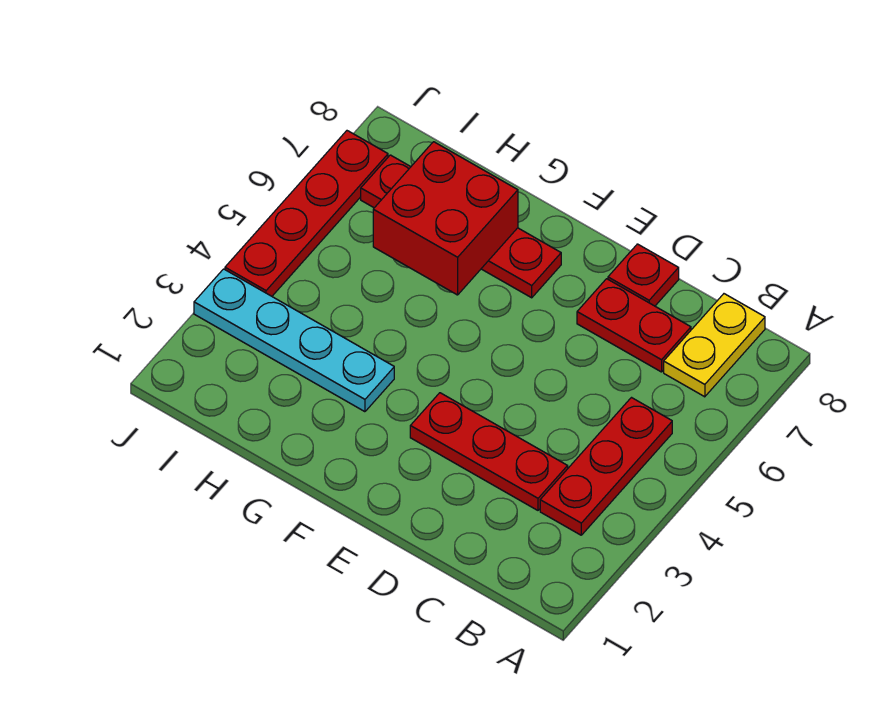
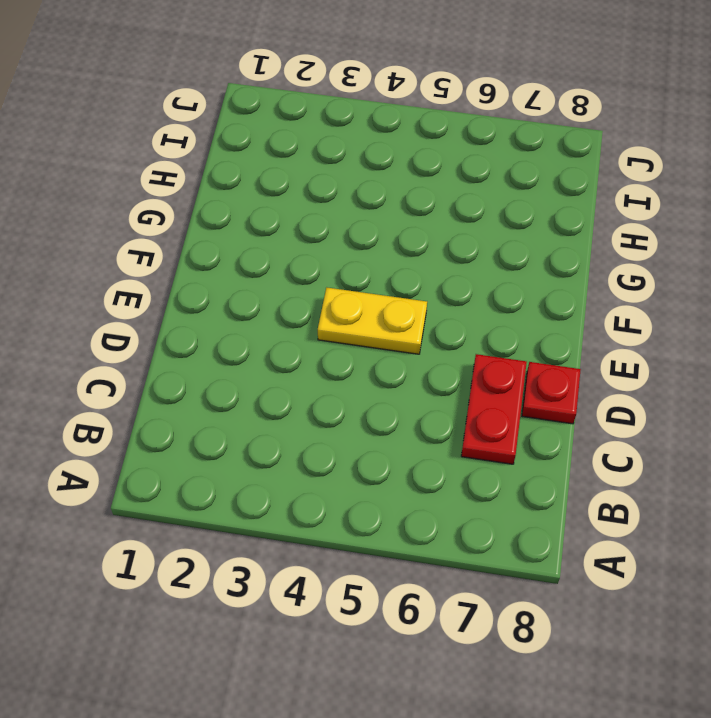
yellow plate E4:E5 level 1 -> yellow plate B7:B8 level 1
none -> red plate B3:B5 level 1
none -> red plate C3:E3 level 1

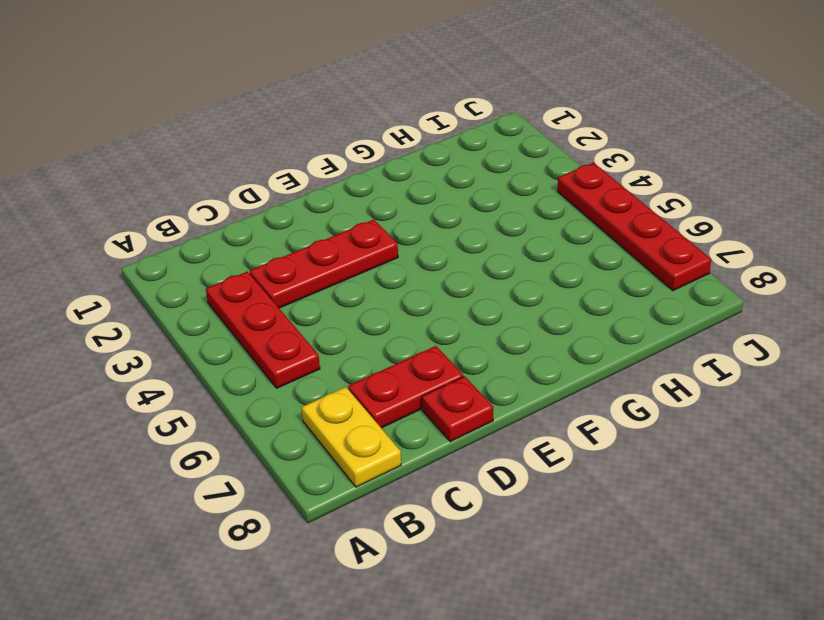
none -> red plate F7:I7 level 1
none -> cyan plate G3:J3 level 1

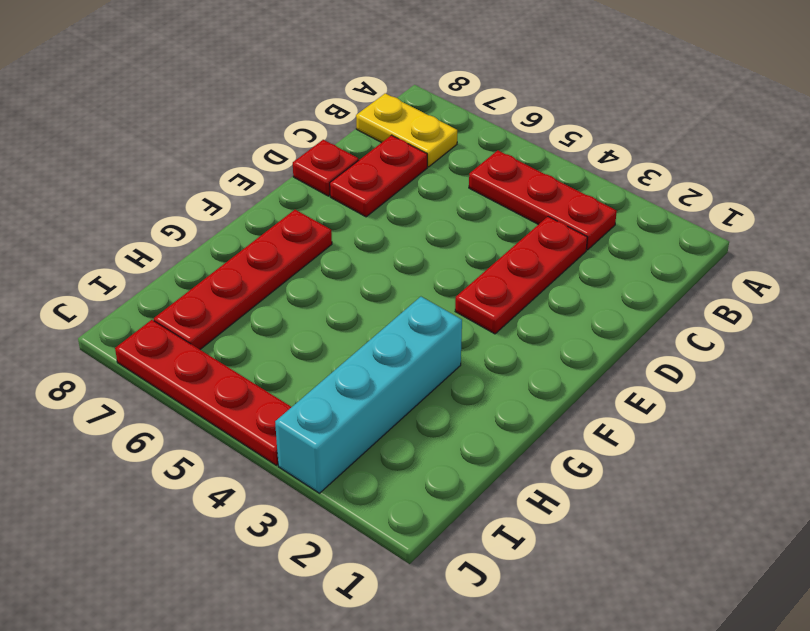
cyan brick G3:J3 level 1 -> cyan plate G3:J3 level 1
none -> red brick G6:H7 level 2

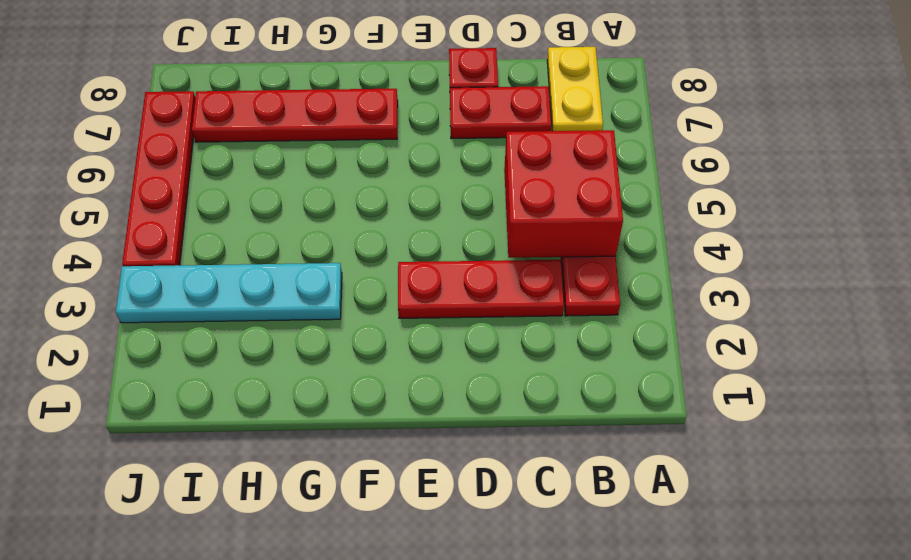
red brick B4:C5 level 2 -> red brick G6:H7 level 2

